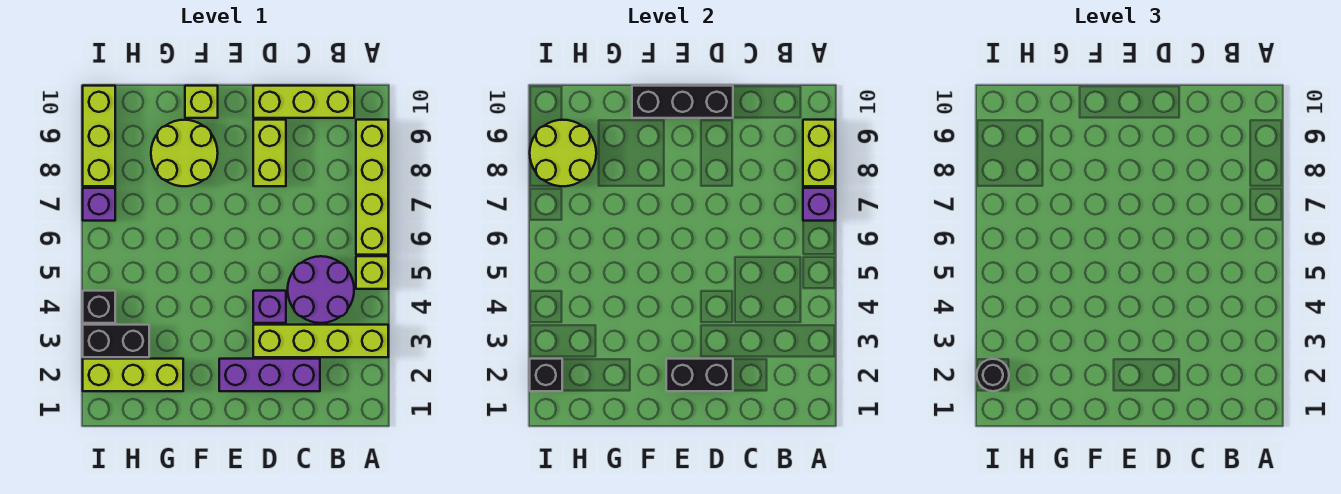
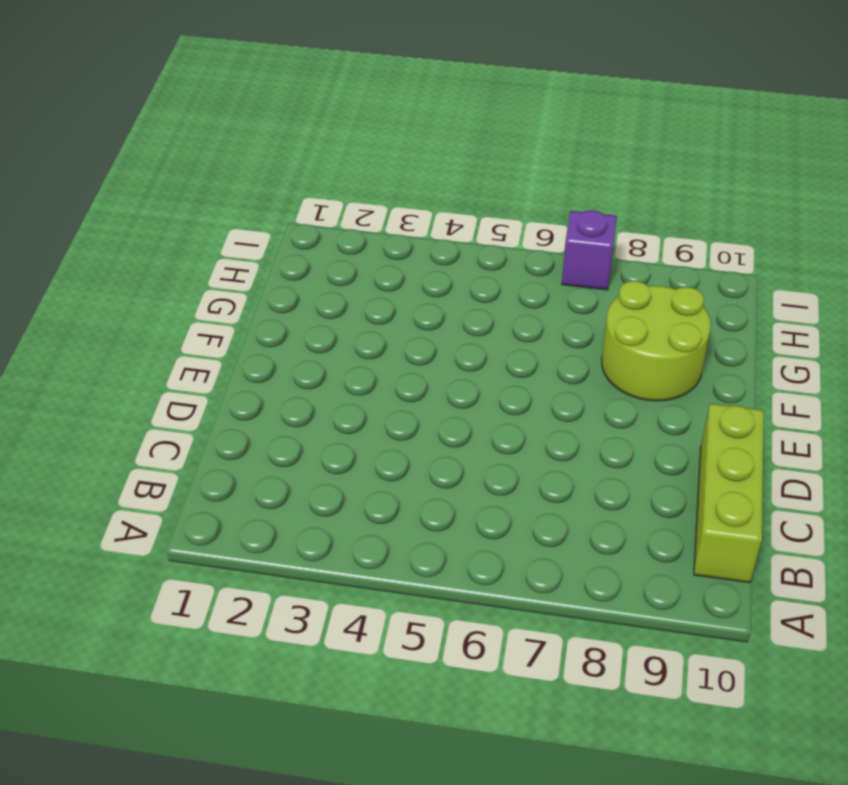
none -> lime brick A3:D3 level 1
none -> lime brick A5 level 1
none -> lime brick A6:A9 level 1

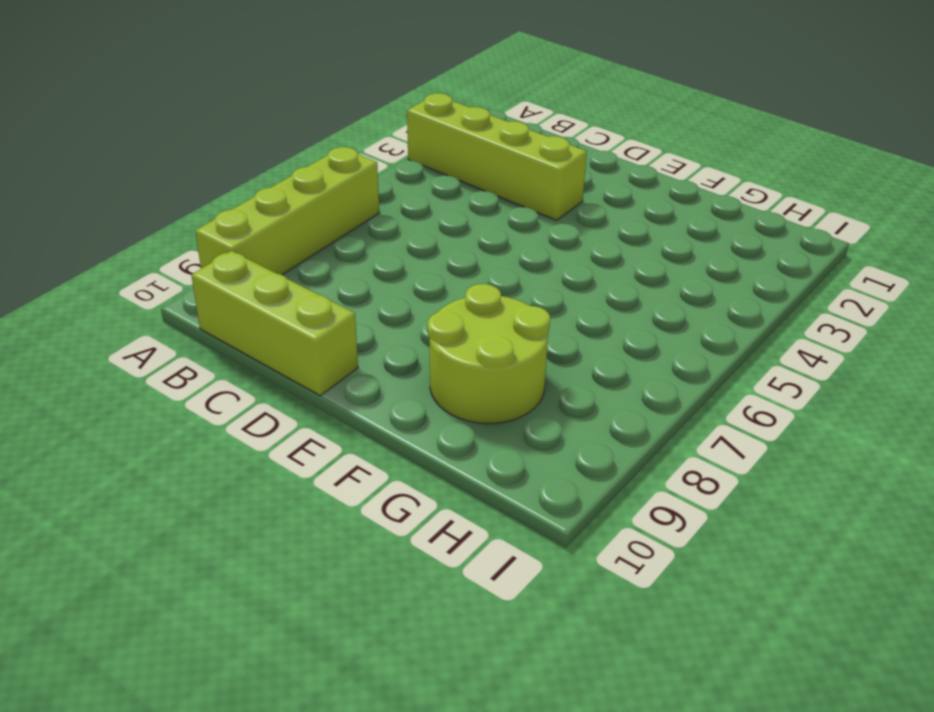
none -> lime brick A5 level 1
none -> purple round brick B4:C5 level 1
none -> purple brick C2:E2 level 1

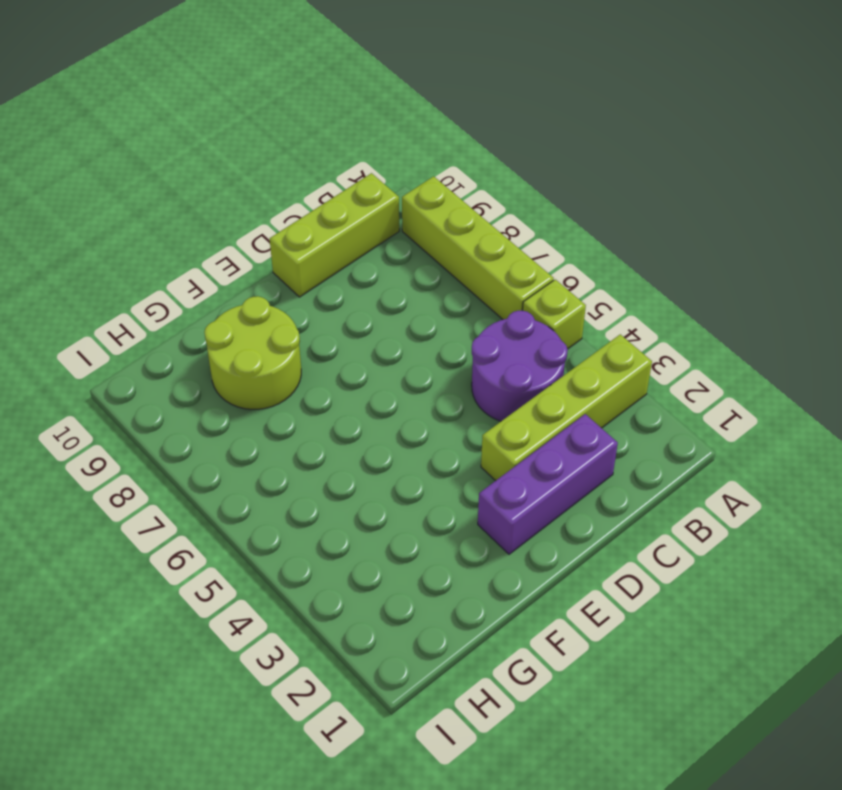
none -> purple brick D4 level 1
none -> lime brick D8:D9 level 1
none -> lime brick F10 level 1

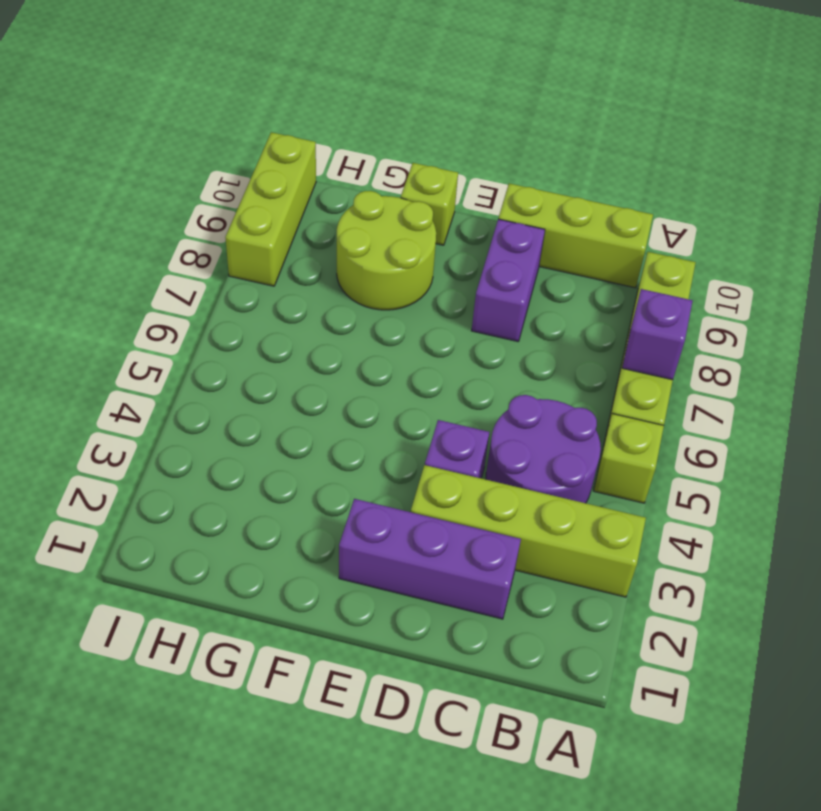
purple brick D8:D9 level 1 -> lime brick D8:D9 level 1
none -> lime brick G2:I2 level 1
none -> black brick H3:I3 level 1
none -> black brick I4 level 1

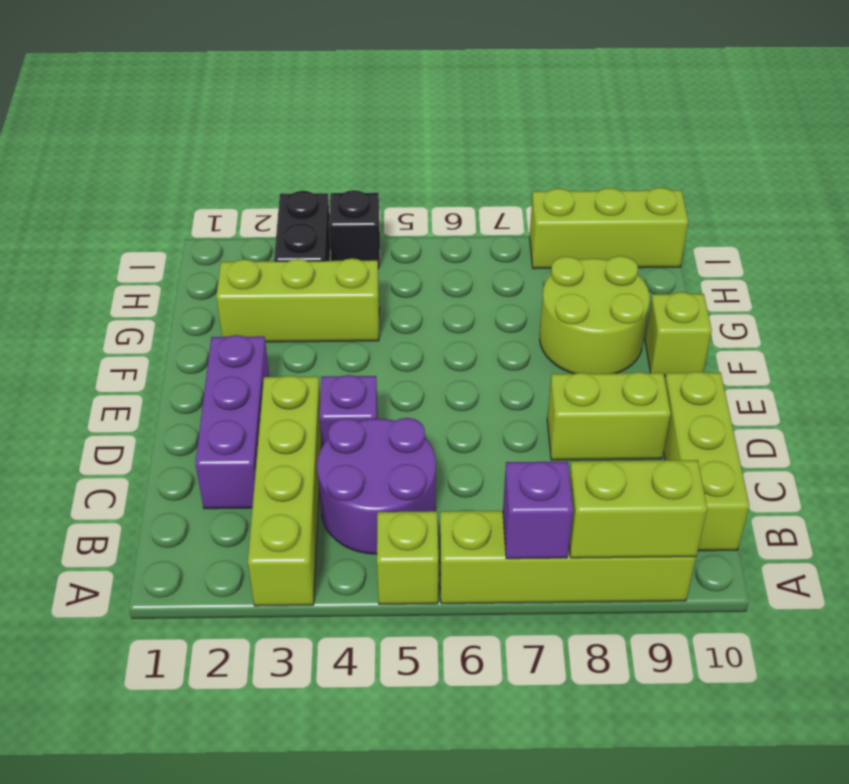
lime brick G2:G4 level 1 -> lime brick G2:I2 level 1
none -> purple brick I7 level 1
none -> black brick D2:E2 level 2
none -> black brick D10:F10 level 2

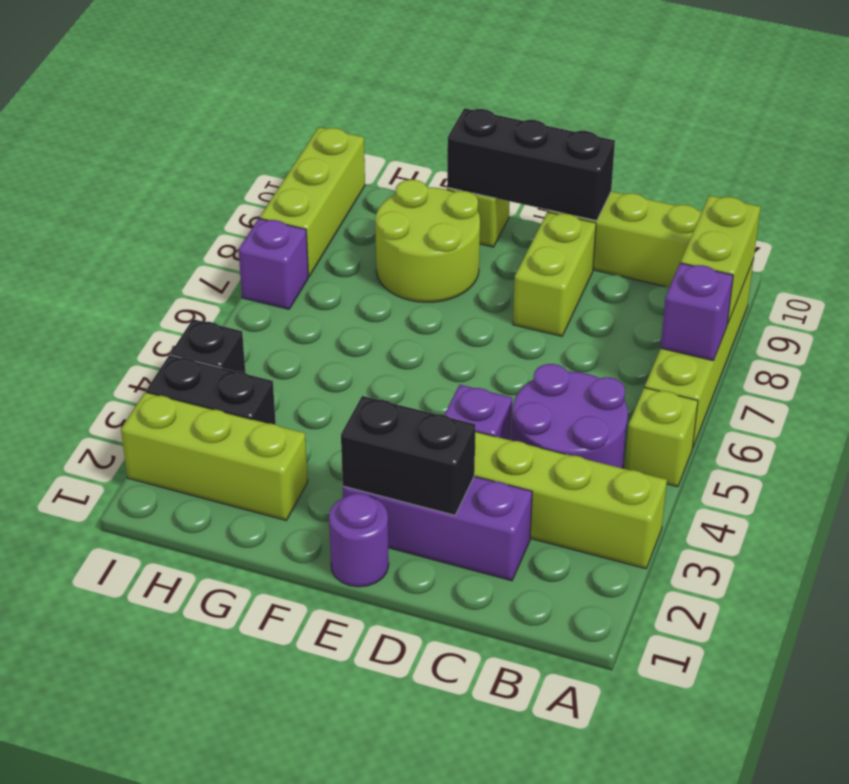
purple round brick E1 level 1 -> none
none -> lime round brick H8:I9 level 2
none -> black brick I2 level 2
none -> black round brick I2 level 3

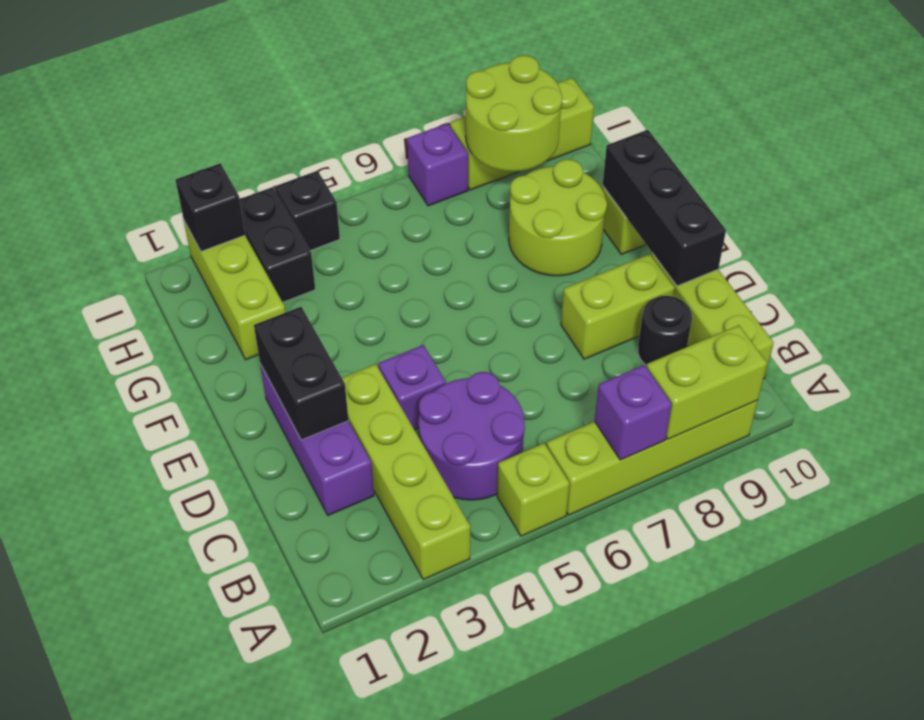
black round brick C9 level 1 -> black round brick I2 level 3

